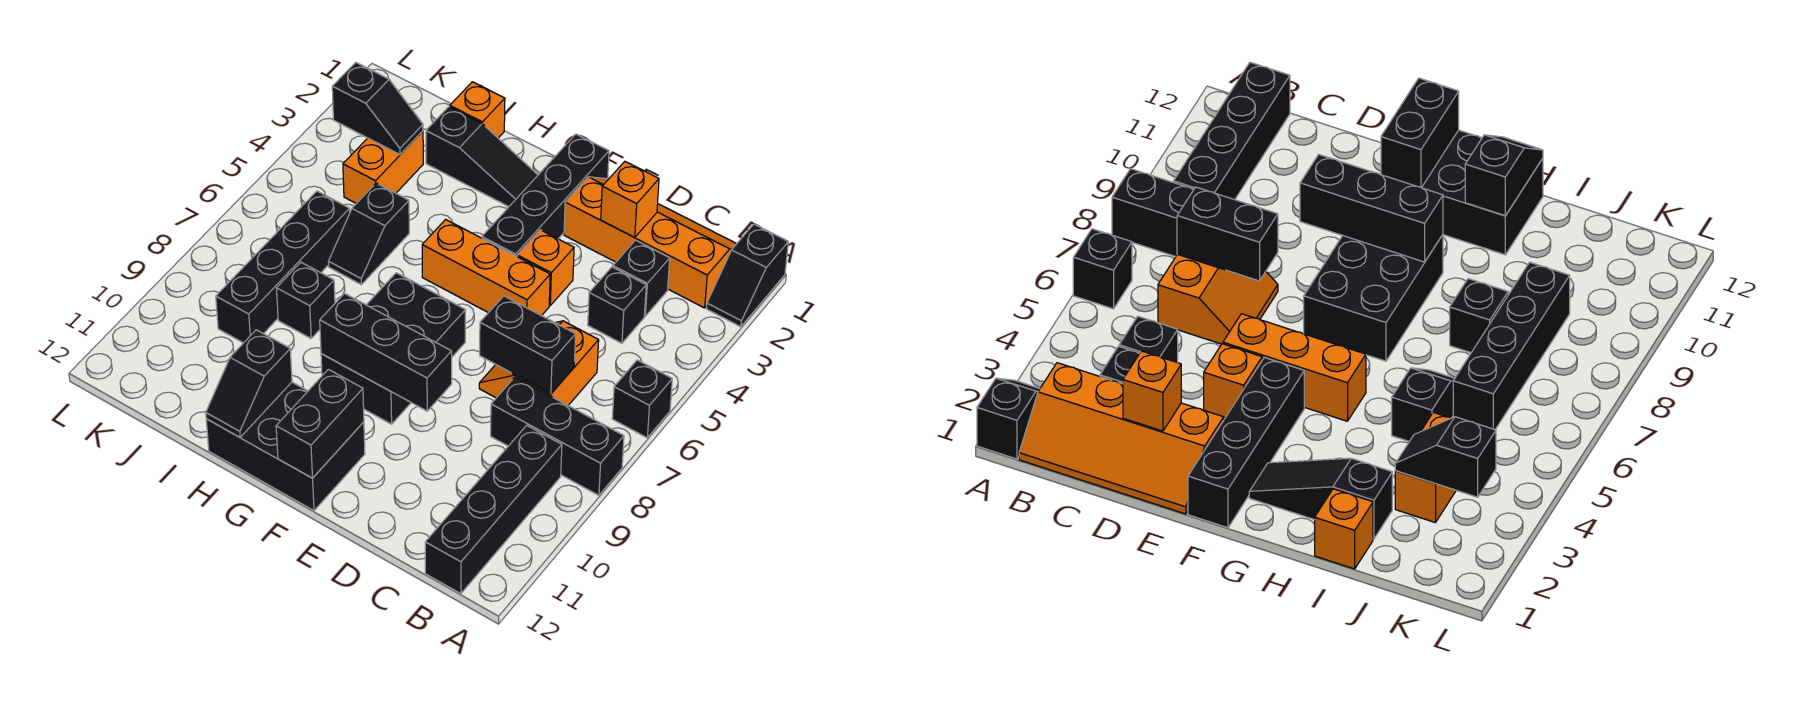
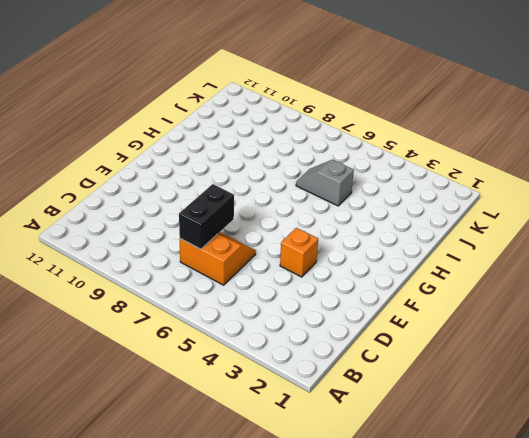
grey slope I5:I6 level 1 top 5 -> black slope I5:I6 level 1 top 5
none -> black slope A1:A2 level 1 top 1
none -> black brick A6 level 1
none -> black brick A8:C8 level 1

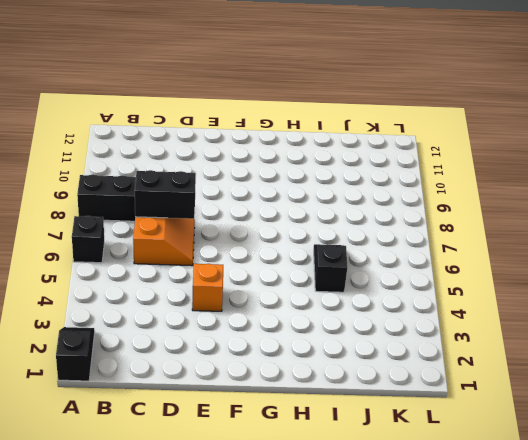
none -> orange slope B1:E2 level 1 top 2
none -> black brick B9:B12 level 1
none -> black brick C3 level 1

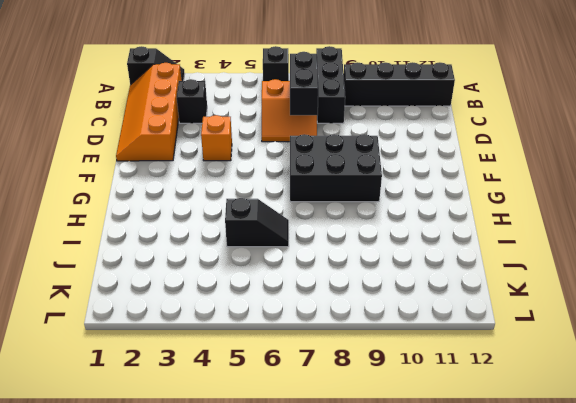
none -> black brick C4 level 1
none -> orange brick E5:G5 level 1
none -> black brick F1:F4 level 1

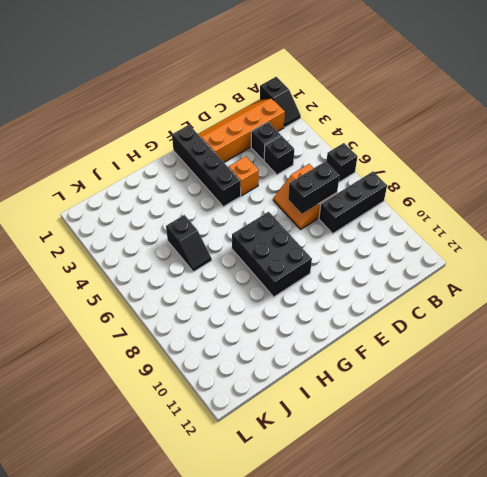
none -> black brick B9:B12 level 1
none -> orange brick E5:G5 level 1
none -> black brick F11:H12 level 1

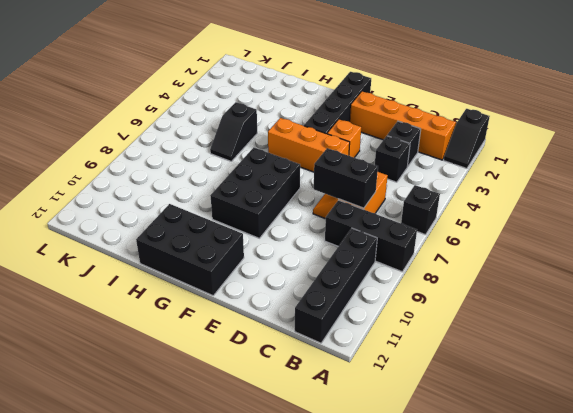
none -> black slope G2:I2 level 1 top I
none -> orange brick I1 level 1
none -> black brick I8 level 1

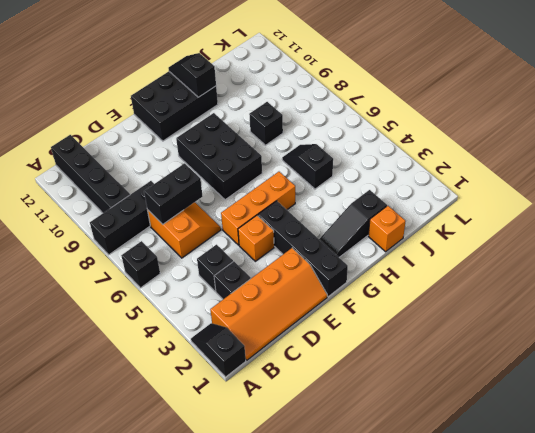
none -> orange brick J3:J4 level 1
none -> black brick J6:J9 level 1
none -> orange brick D2 level 2

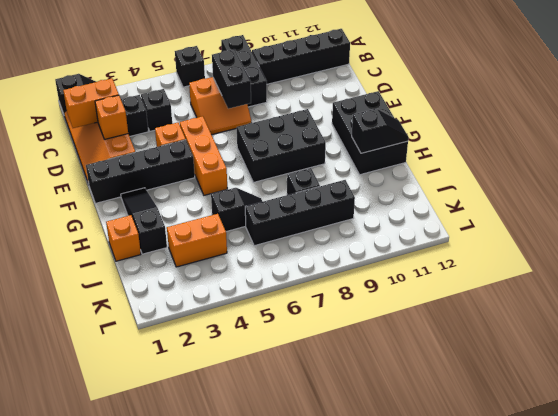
orange brick C1:C2 level 2 -> none
none -> black brick E9:G9 level 2
none -> black brick F11:F12 level 2
none -> black slope J3:K3 level 2 top K

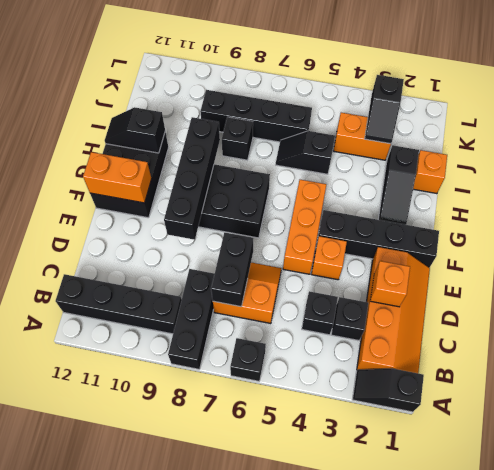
black brick E9:H9 level 2 -> black brick E9:G9 level 2
orange brick F11:F12 level 2 -> black brick F11:F12 level 2

